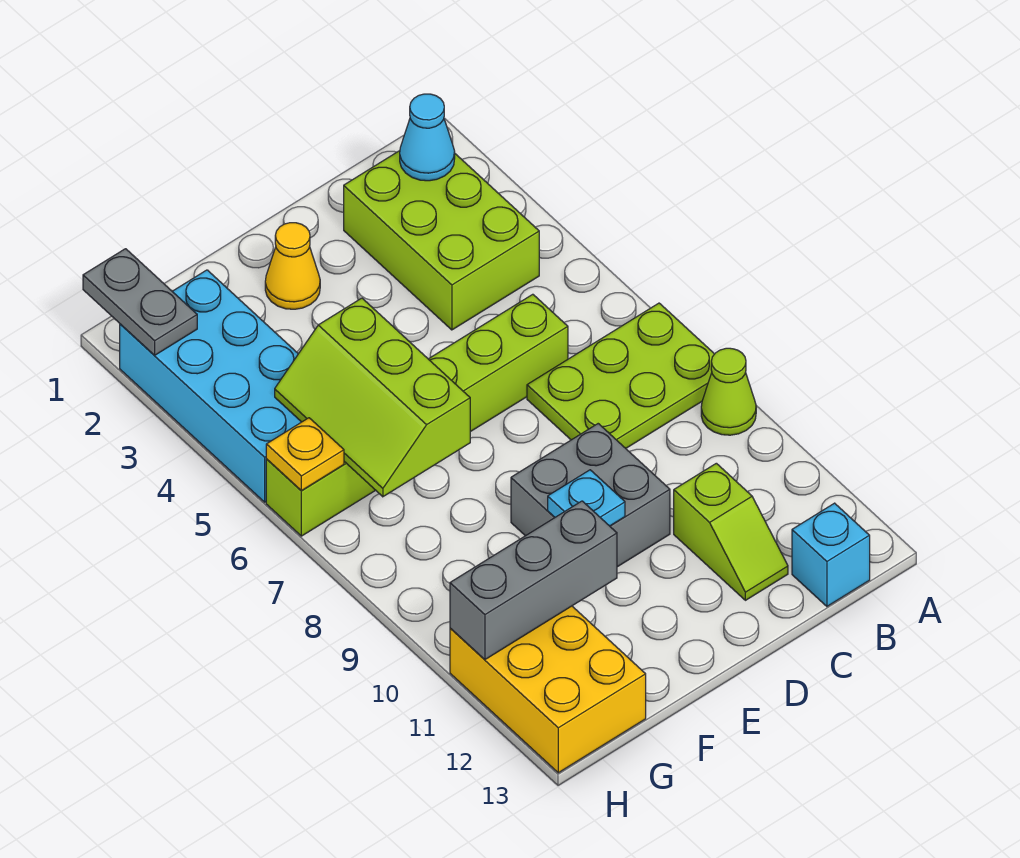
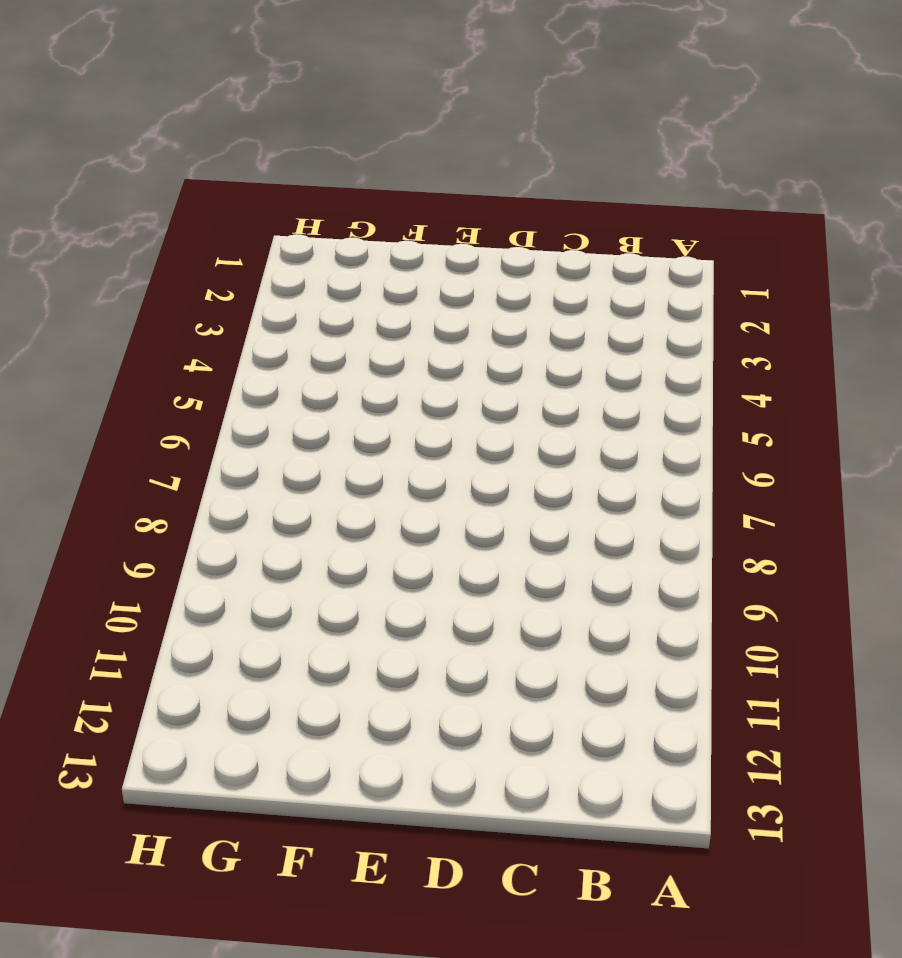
none -> lime plate A7:C8 level 1
none -> lime cone A9 level 1
none -> lime brick B2:C4 level 1

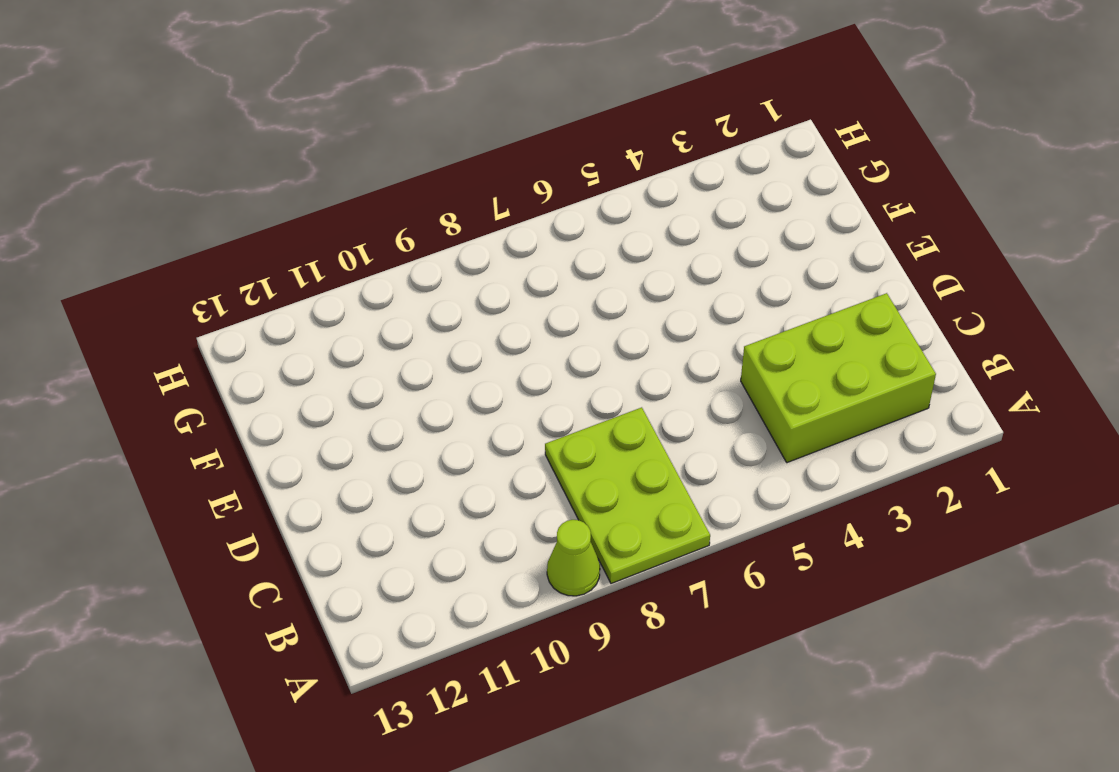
none -> cyan brick B13 level 1
none -> lime brick C6:H6 level 1
none -> lime slope C11:C12 level 1 top 11

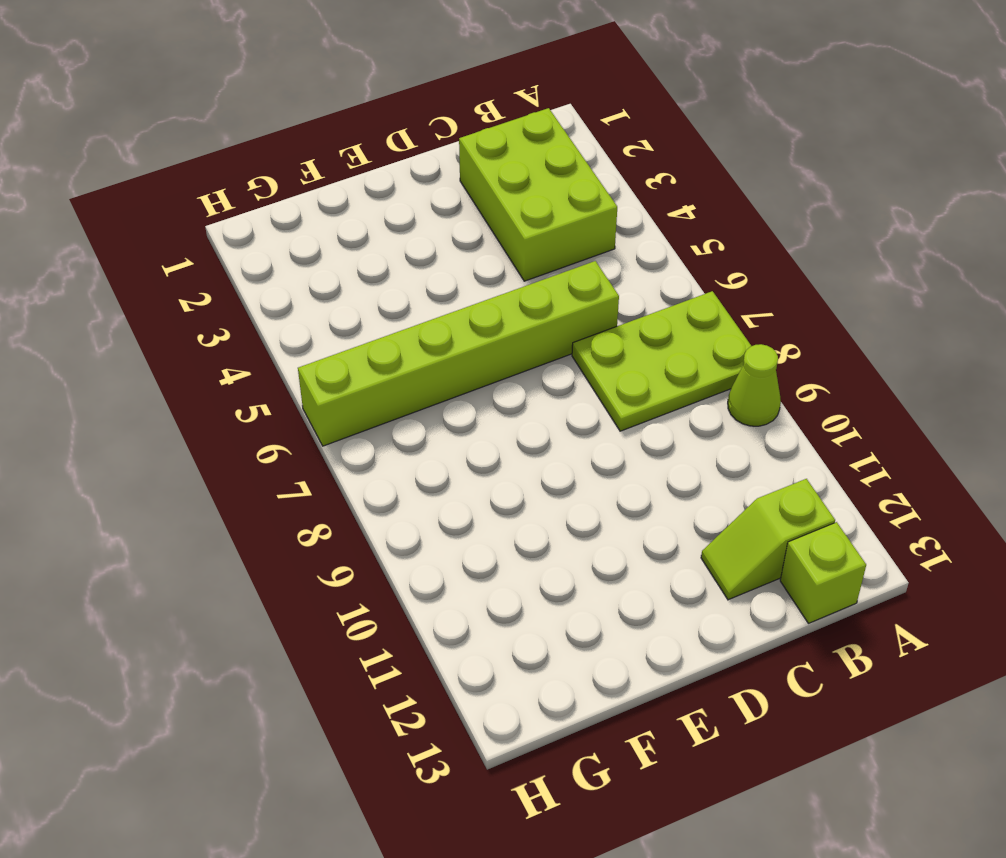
lime slope B12:C12 level 1 top B -> lime slope C11:C12 level 1 top 11
lime brick B13 level 1 -> cyan brick B13 level 1
none -> grey brick D9:E10 level 1
none -> yellow cone E2 level 1
none -> cyan brick G2:H5 level 1

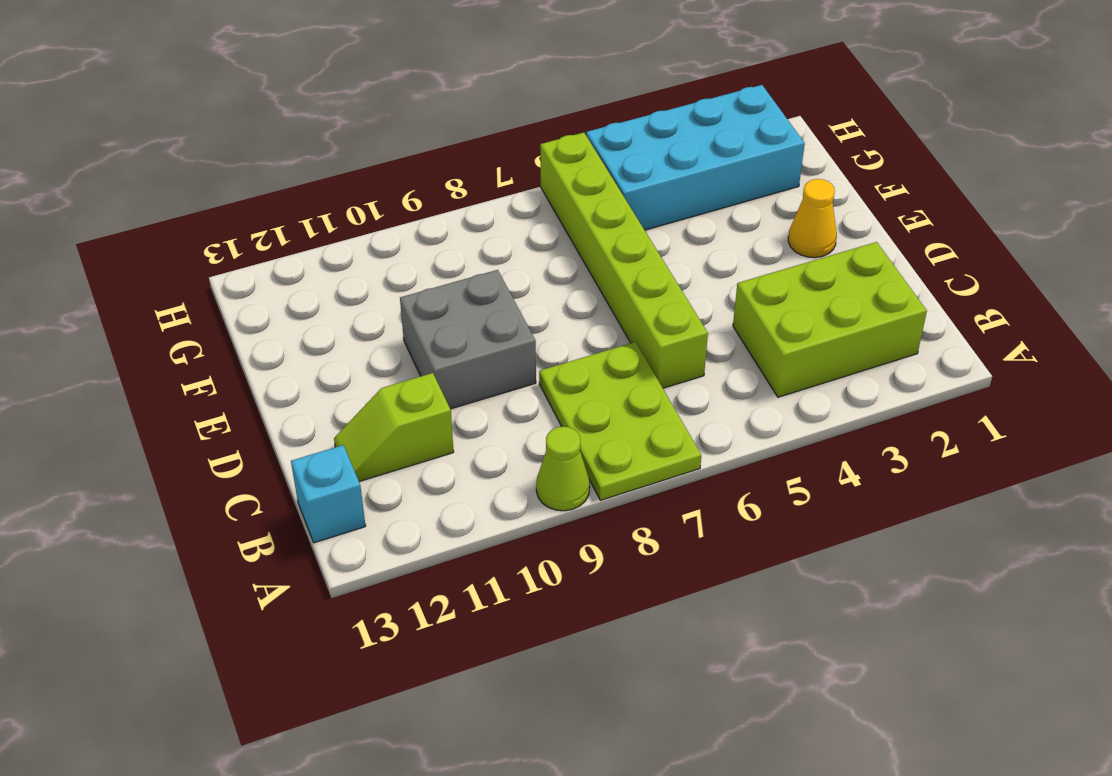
none -> yellow brick G11:H13 level 1
none -> cyan cone B2 level 2
none -> cyan plate E10 level 2

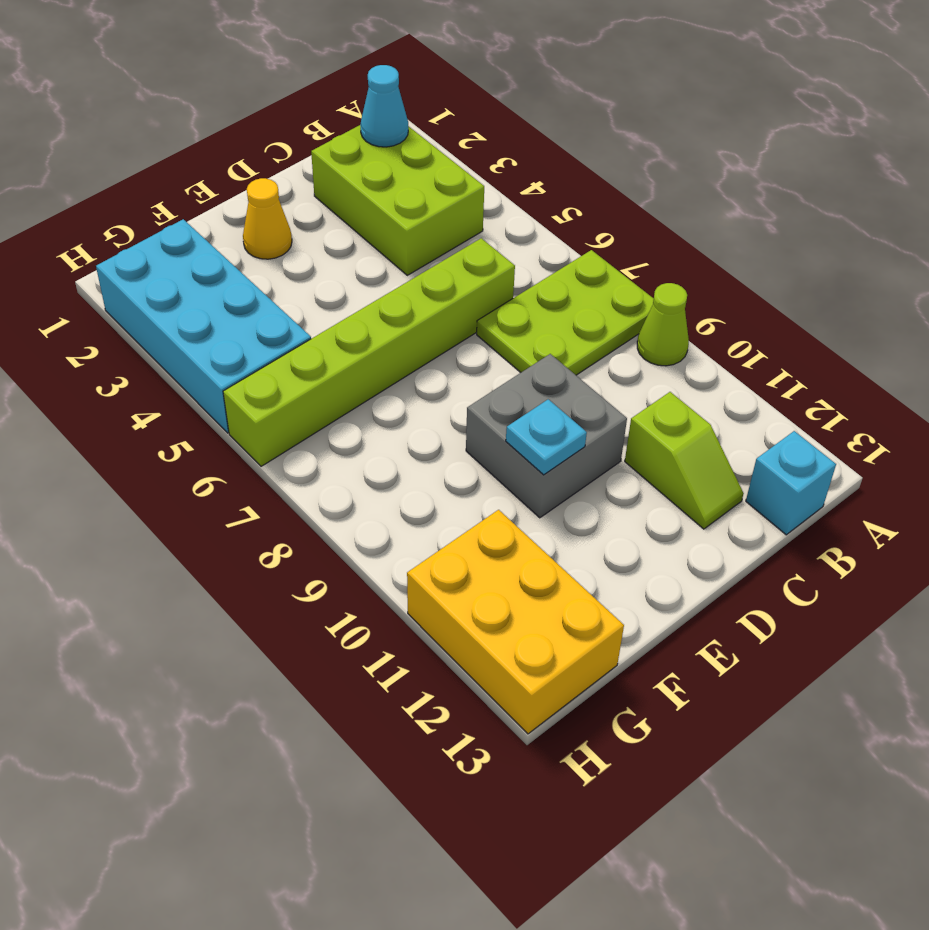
none -> lime slope F5:G7 level 2 top F
none -> grey brick F11:H11 level 2
none -> grey plate H1:H2 level 2

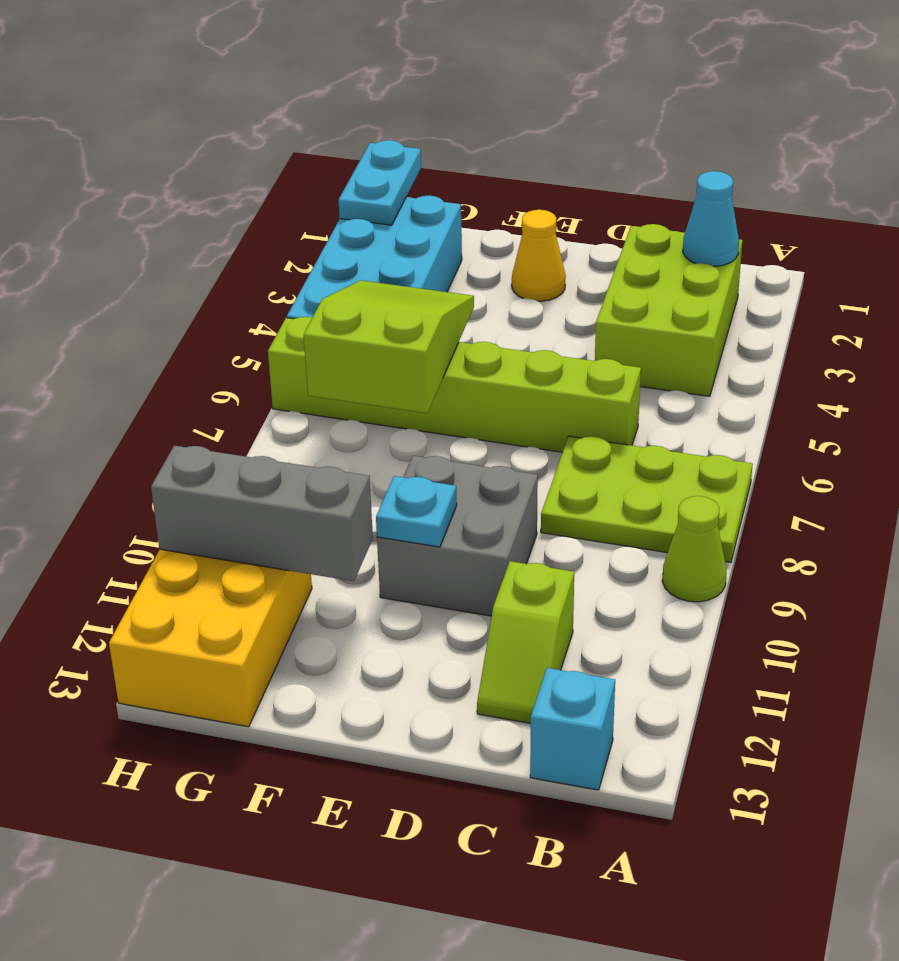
lime slope F5:G7 level 2 top 7 -> lime slope F5:G7 level 2 top F
cyan plate H1:H2 level 2 -> grey plate H1:H2 level 2
none -> yellow plate H6 level 2

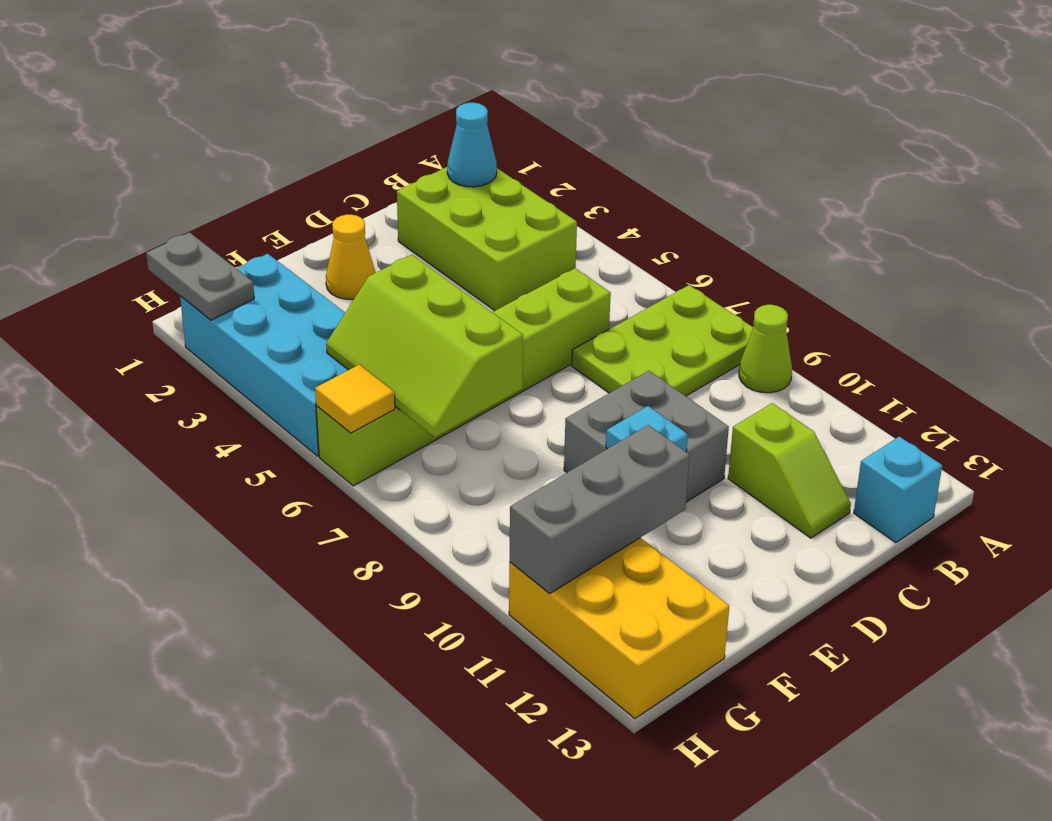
yellow tile H6 level 2 -> yellow plate H6 level 2

